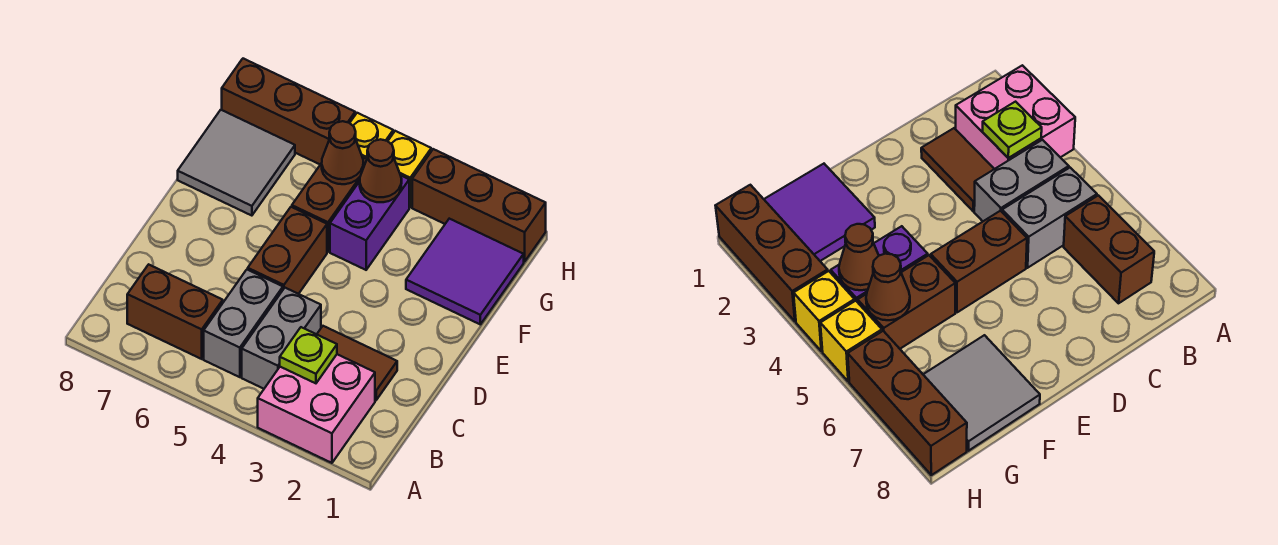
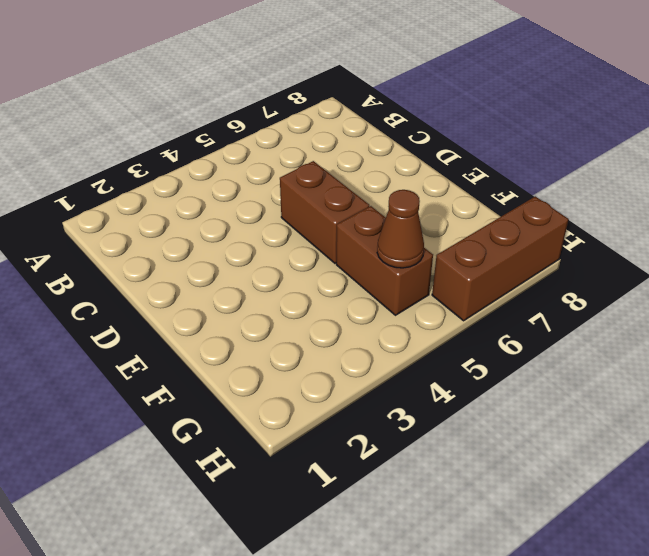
none -> pink brick A2:B3 level 1
none -> grey brick B4:C4 level 1
none -> grey brick B5:C5 level 1

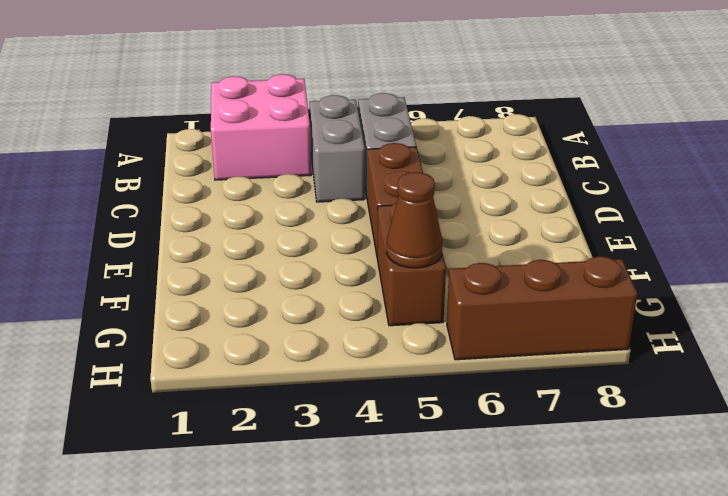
none -> brown brick B6:B7 level 1
none -> brown tile C2:C3 level 1
none -> purple tile F1:G2 level 1

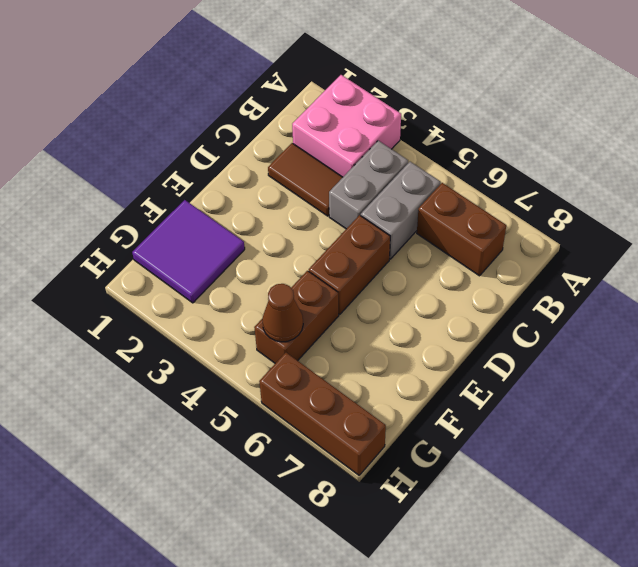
none -> purple brick F4:G4 level 1
none -> grey tile F7:G8 level 1
none -> brown brick H1:H3 level 1

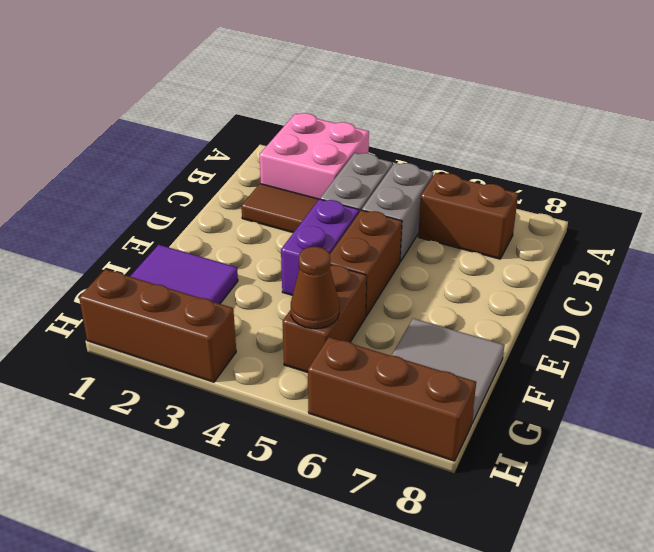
purple brick D4:E4 level 1 -> purple brick F4:G4 level 1
none -> yellow brick H4 level 1
none -> yellow brick H5 level 1
none -> lime plate B3 level 2

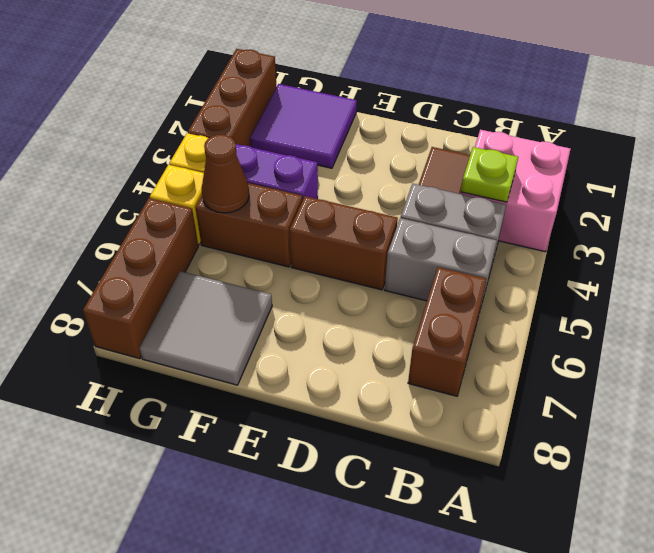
none -> brown cone G4 level 2

